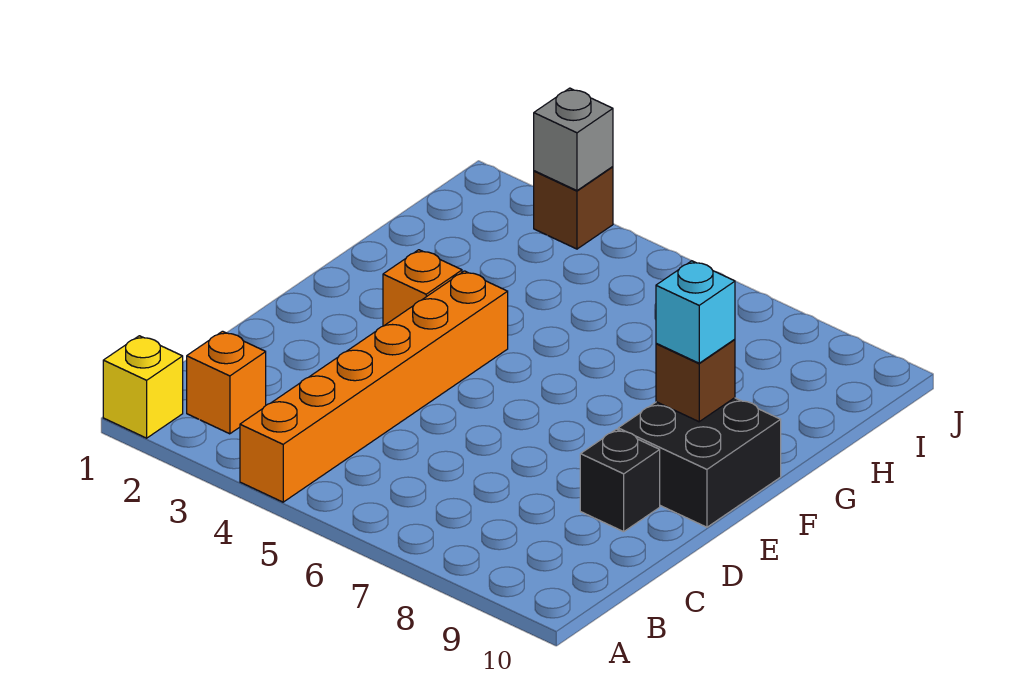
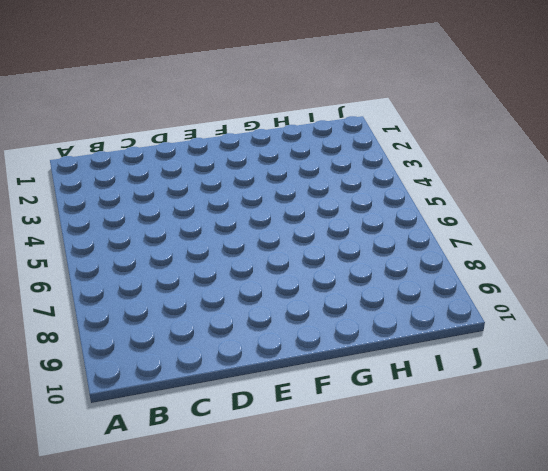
none -> yellow brick A1 level 1
none -> orange brick A4:F4 level 1

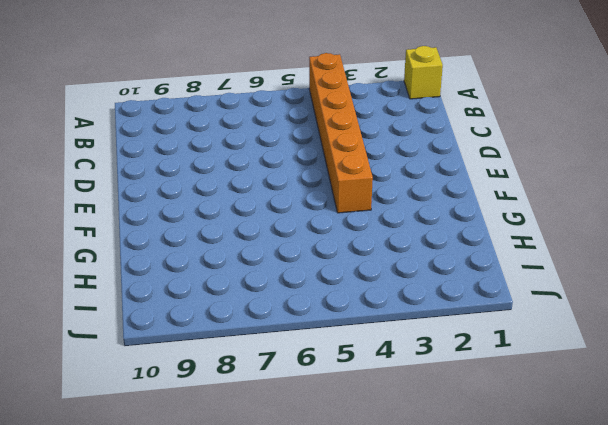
none -> orange brick B2 level 1
none -> black brick D9 level 1

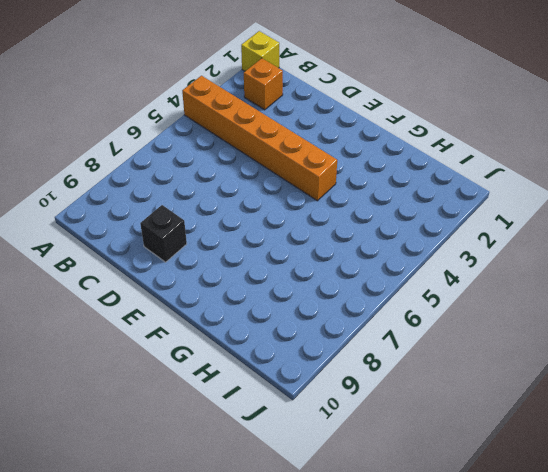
none -> black brick E9:F10 level 1
none -> orange brick F3 level 1

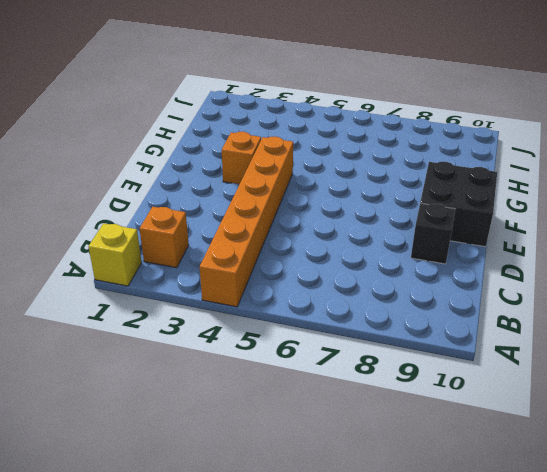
none -> brown brick J3 level 1
none -> brown brick F9 level 2

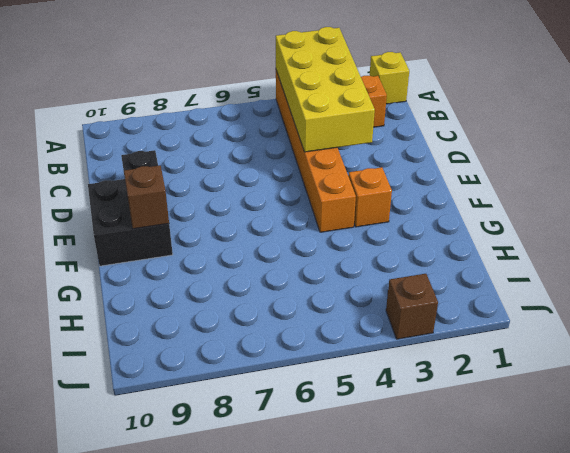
yellow brick A3:D4 level 2 -> none
none -> grey brick J3 level 2
none -> cyan brick F9 level 3

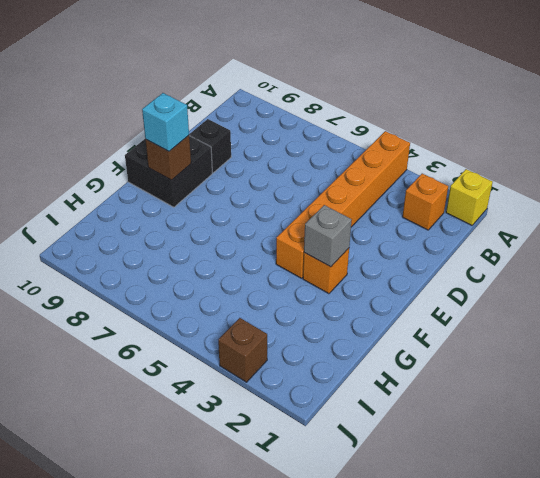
grey brick F3 level 2 -> grey brick J3 level 2

